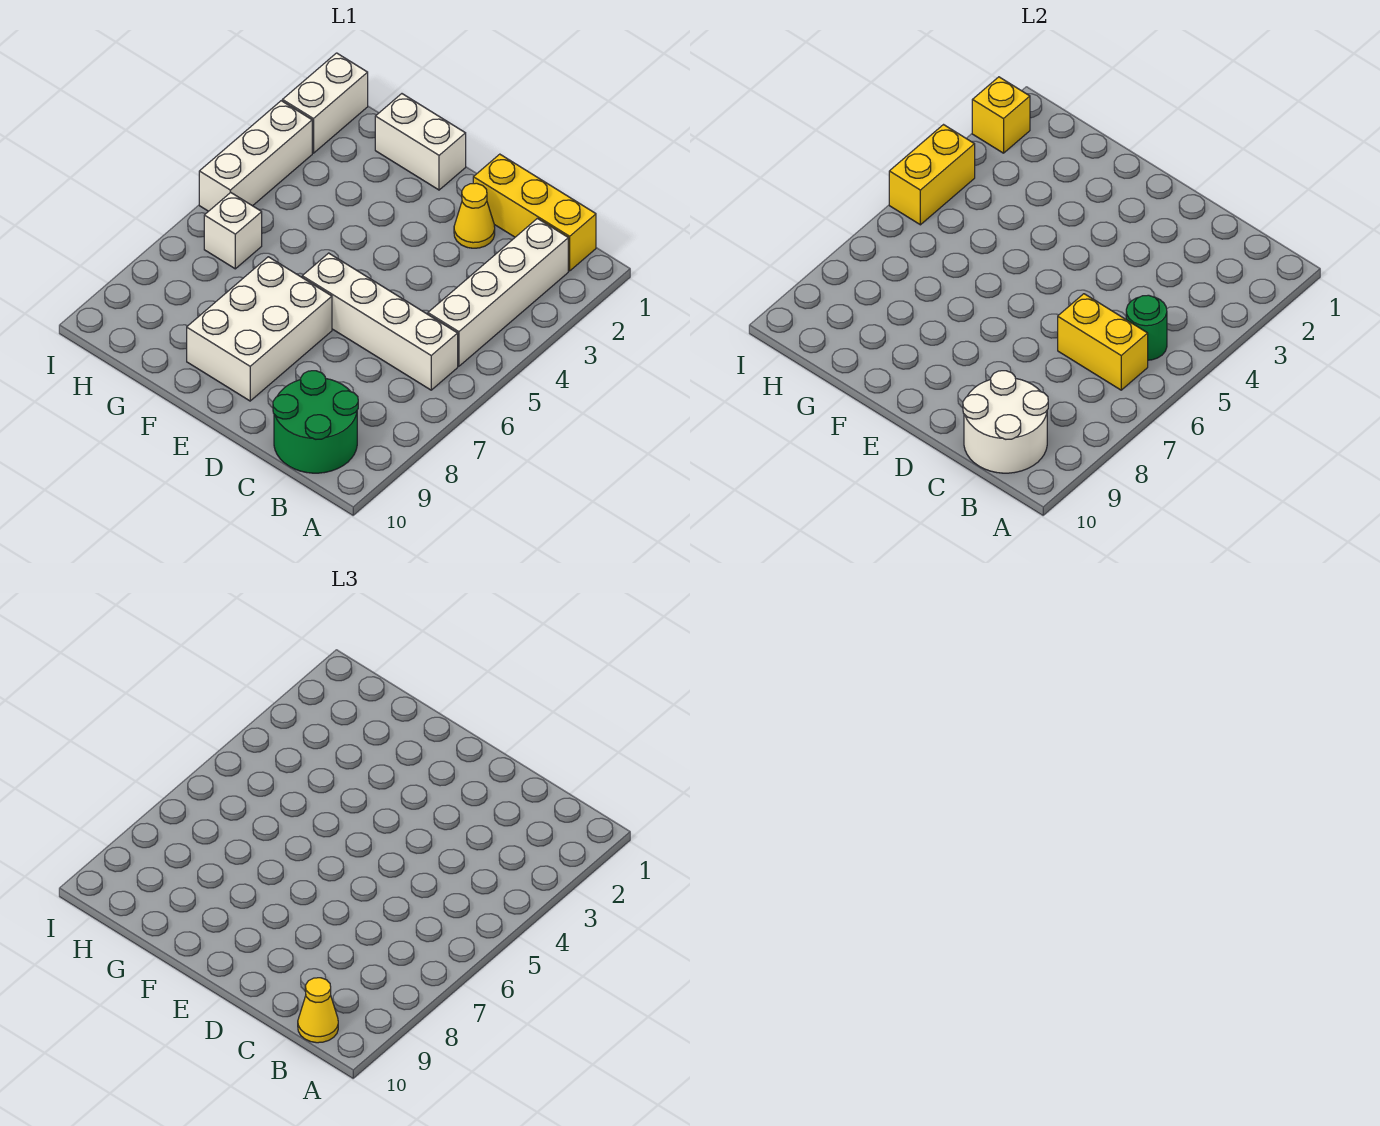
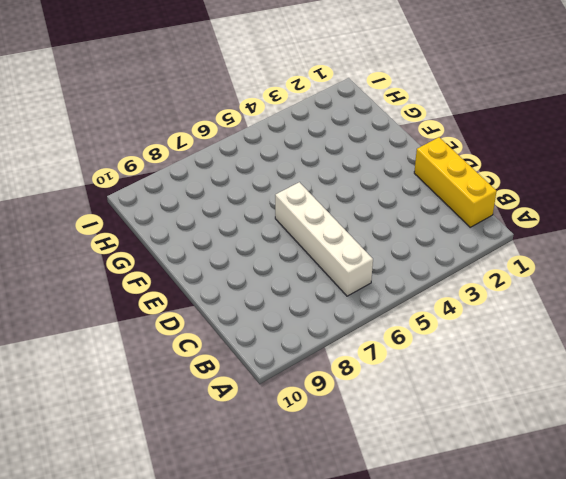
none -> white brick B2:B5 level 1
none -> green round brick B9:C10 level 1
none -> yellow cone D2 level 1

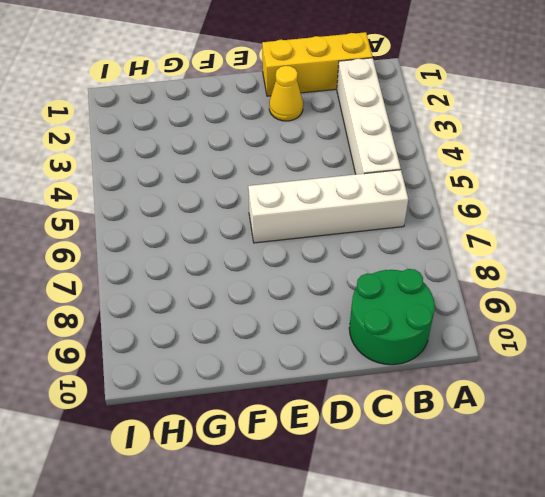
none -> white brick E7:F9 level 1
none -> white brick F1:G1 level 1
none -> white brick H6 level 1

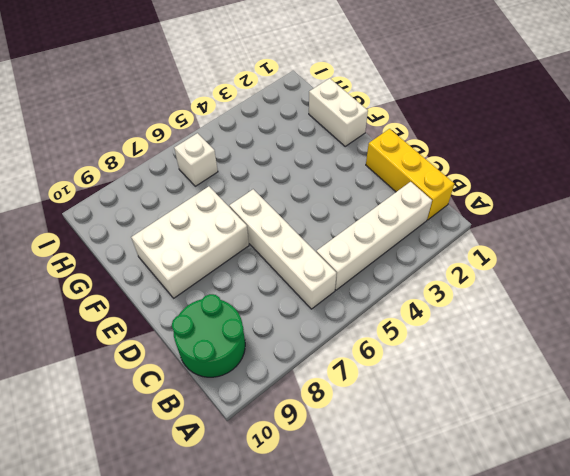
none -> yellow cone D2 level 1
none -> white brick I1:I2 level 1
none -> white brick I3:I5 level 1

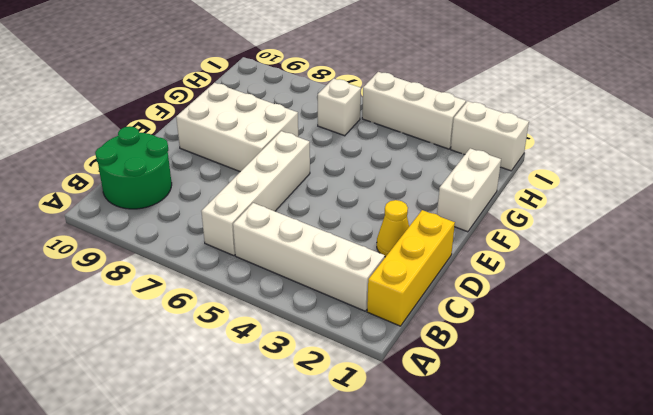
none -> green round brick B5 level 2
none -> yellow brick B6:C6 level 2
none -> white round brick B9:C10 level 2

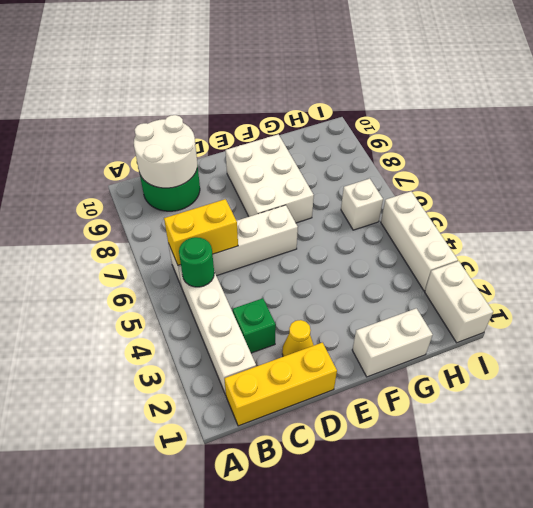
green brick C3 level 1 -> none
none -> yellow brick I2 level 2
none -> yellow brick I4:I5 level 2
none -> yellow cone B10 level 3

